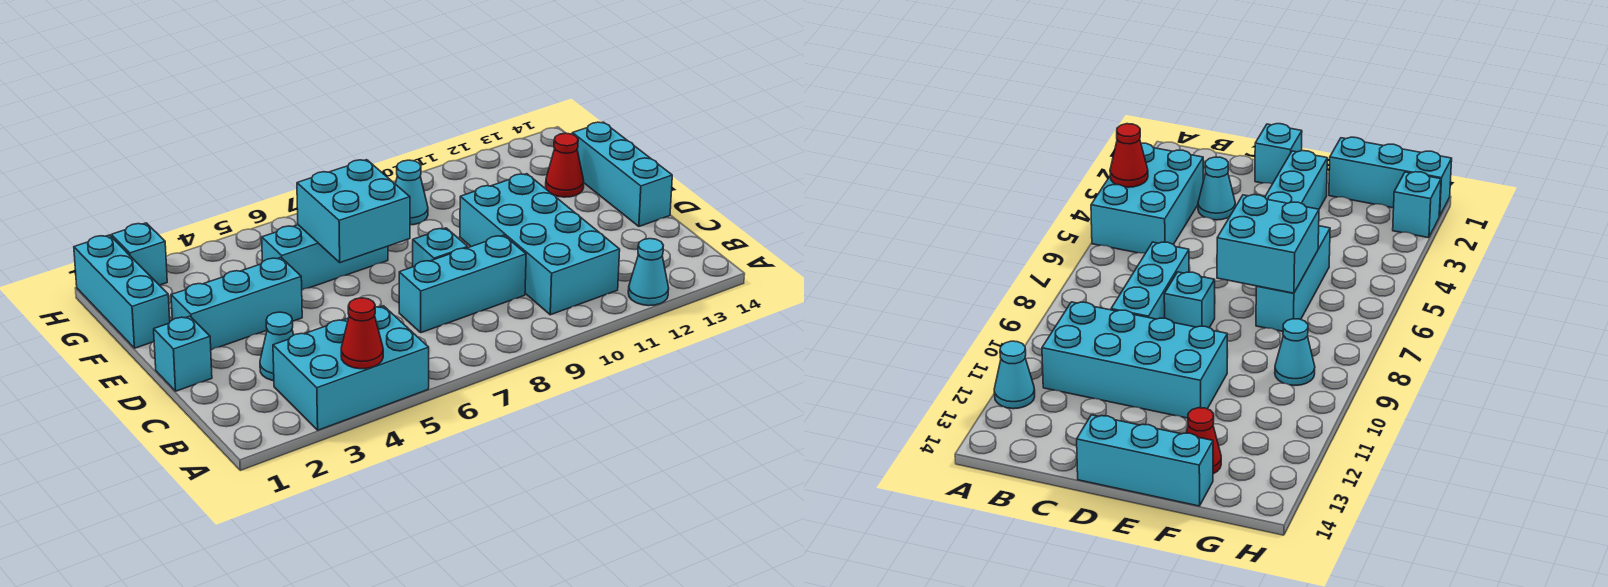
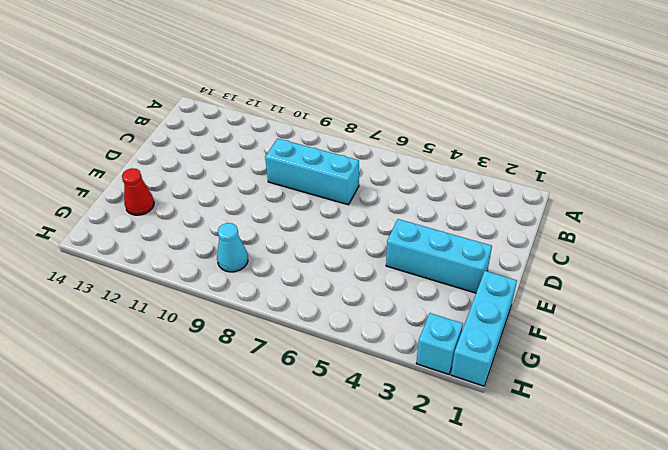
none -> cyan brick A3:B5 level 1
none -> cyan cone A12 level 1
none -> cyan brick B10:E11 level 1

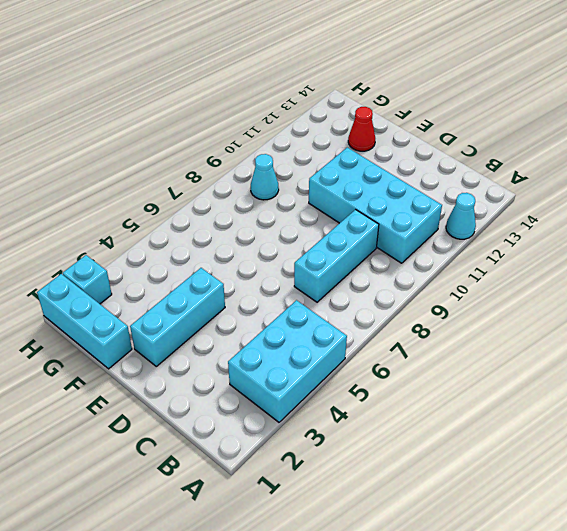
none -> cyan cone C3 level 1
none -> cyan brick D1 level 1
none -> cyan brick D8 level 1

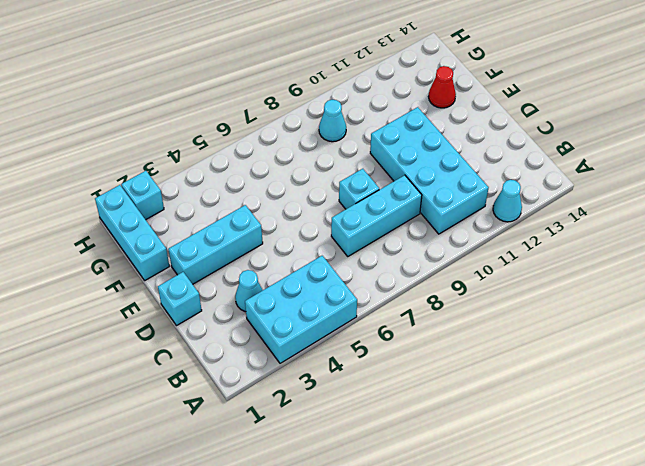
none -> cyan brick D14:F14 level 1
none -> cyan brick F5:F7 level 1
none -> red cone A4 level 2

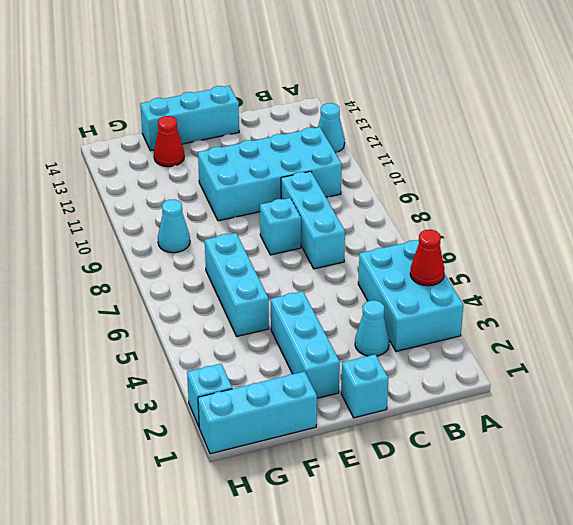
none -> cyan brick E6:F7 level 2

